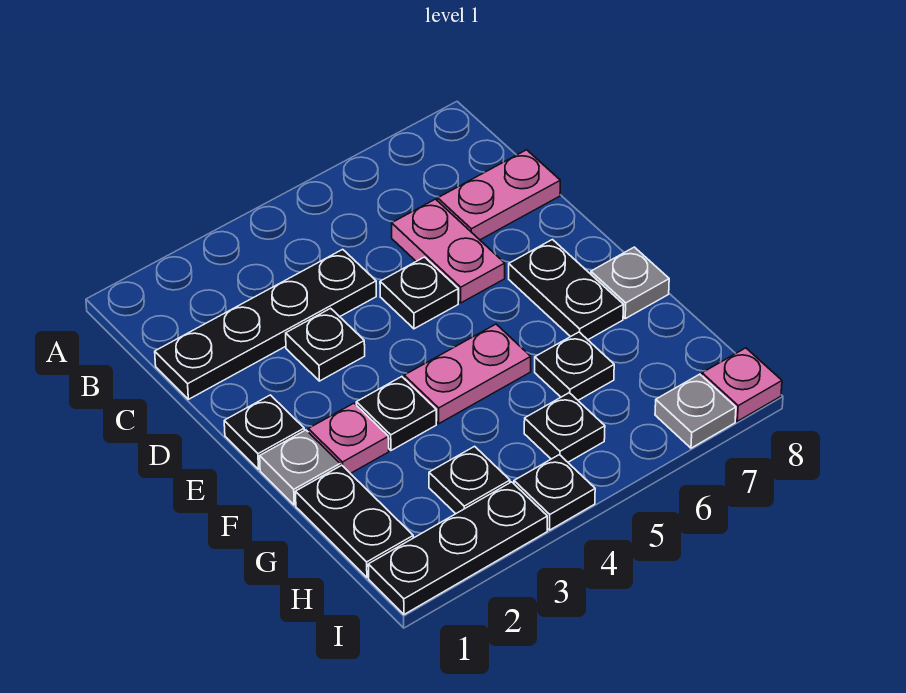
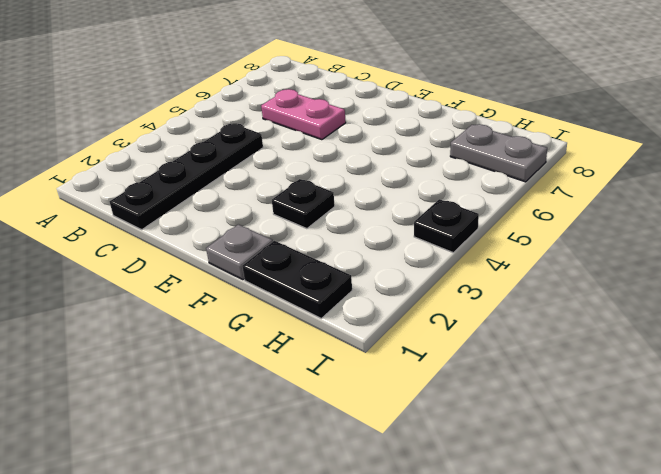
grey plate H7:I7 level 1 -> grey plate I7 level 1
none -> pink plate C7:C8 level 1
none -> black plate D3 level 1
none -> black plate D5 level 1

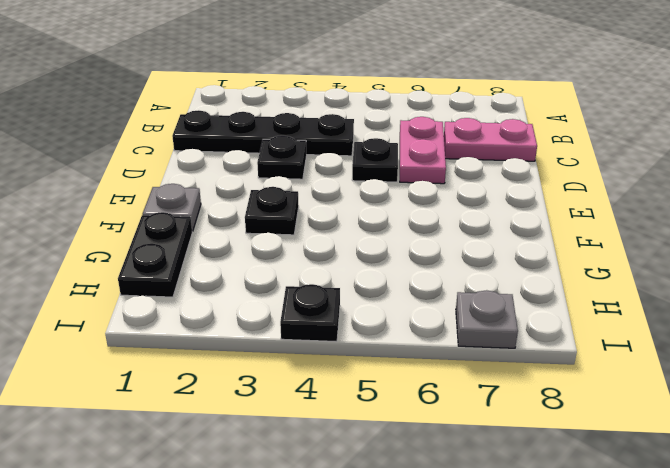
none -> black plate E1 level 1
none -> black plate E7:F7 level 1
none -> pink plate F2 level 1

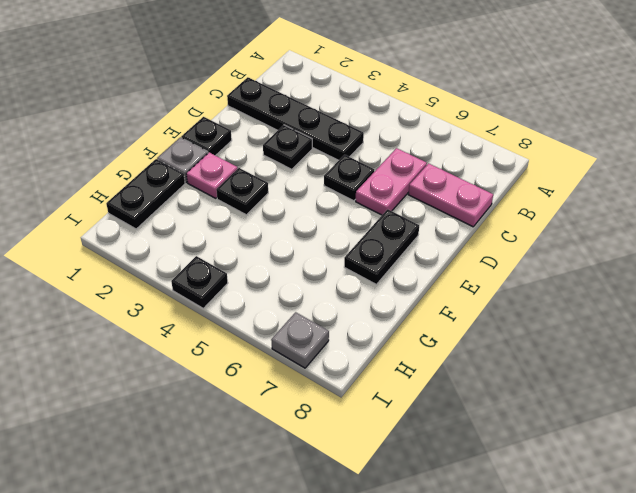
none -> pink plate F4:F5 level 1
none -> grey plate F8 level 1
none -> black plate G6 level 1

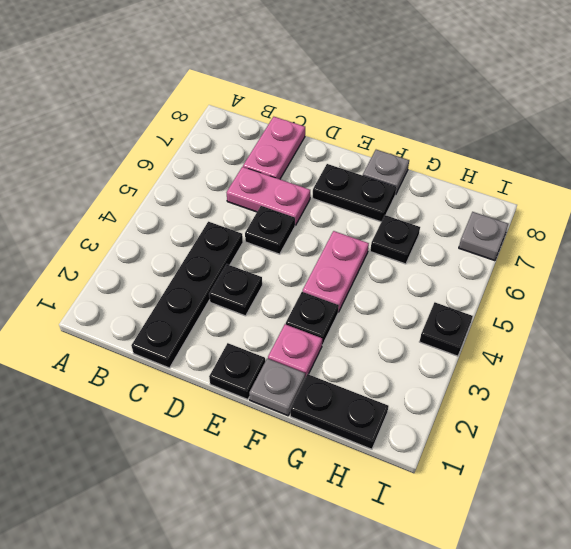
none -> black plate H3 level 1
none -> black plate H5 level 1
none -> black plate I1:I3 level 1

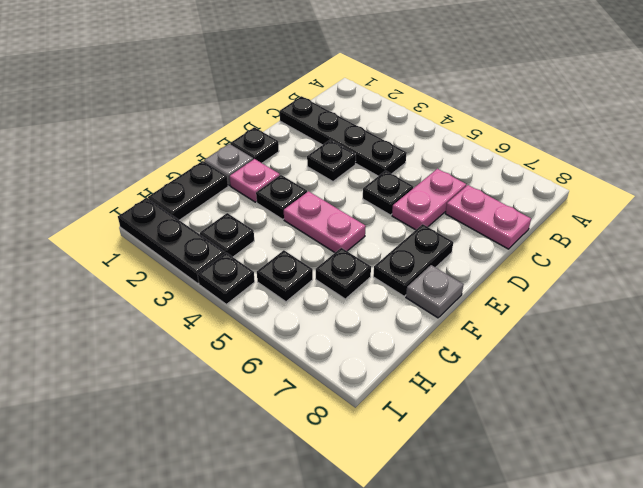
none -> grey plate I7 level 1
none -> pink plate I8 level 1

